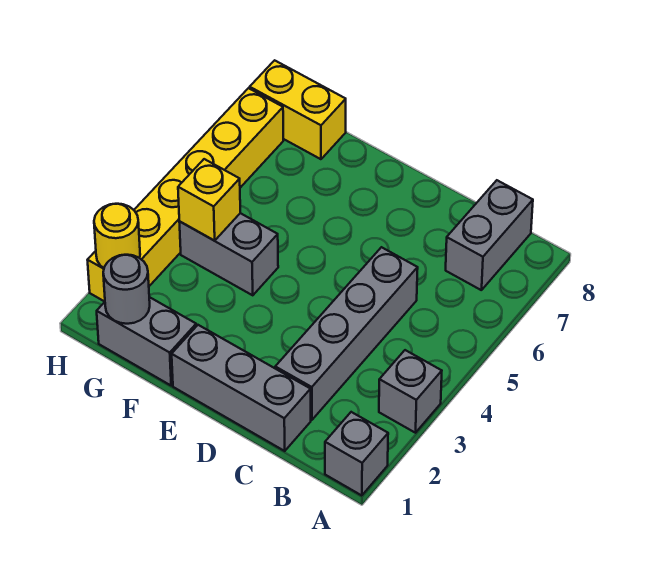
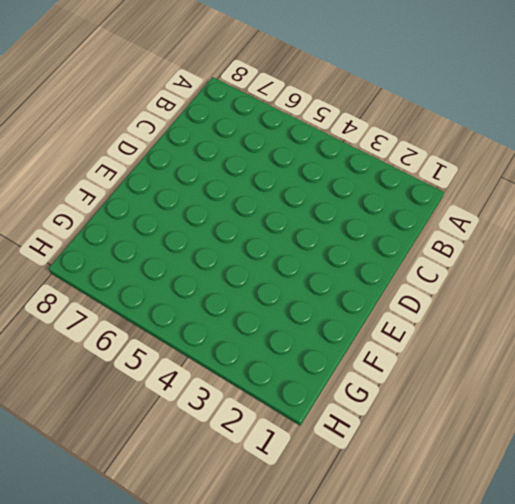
none -> grey brick A1 level 1
none -> grey brick A3 level 1
none -> grey brick B7:B8 level 1

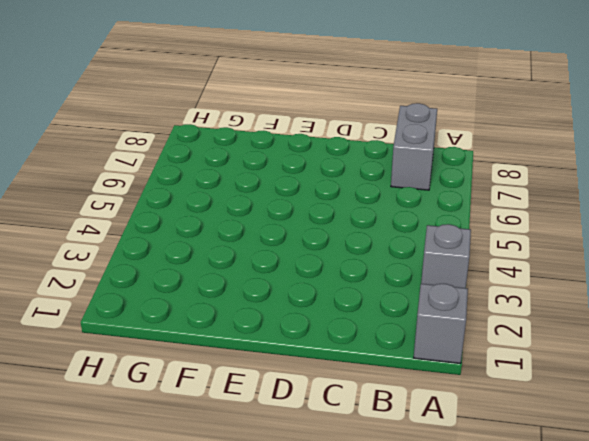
none -> grey brick C1:E1 level 1
none -> grey brick C2:C5 level 1
none -> grey brick F1:G1 level 1

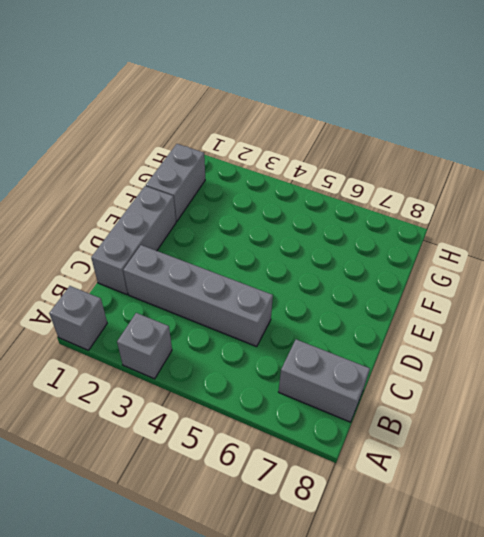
none -> grey brick F4:G4 level 1
none -> yellow brick G8:H8 level 1
none -> yellow brick H2:H7 level 1

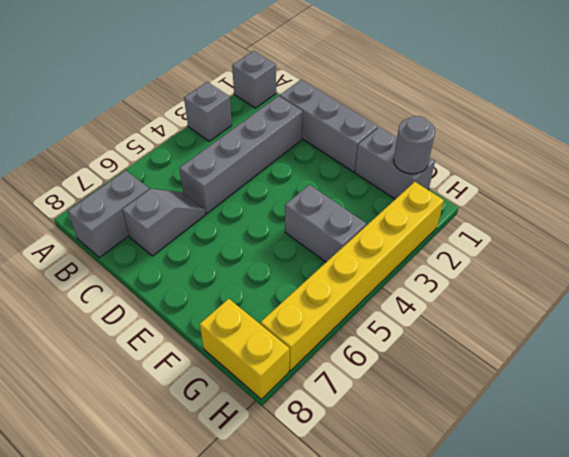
grey slope C6:C7 level 1 top 7 -> none
none -> yellow brick G4 level 2
none -> yellow round brick H2 level 2

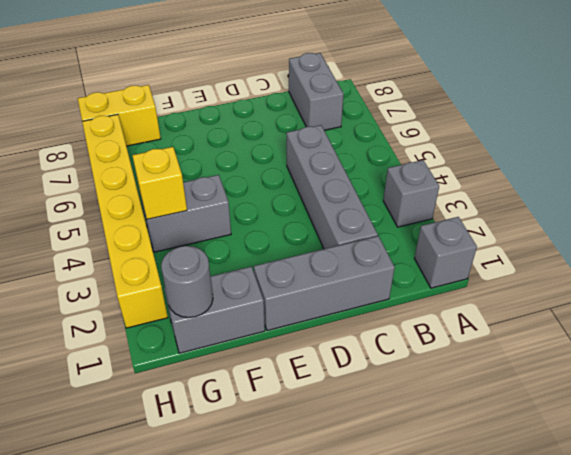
none -> yellow round brick H2 level 2

